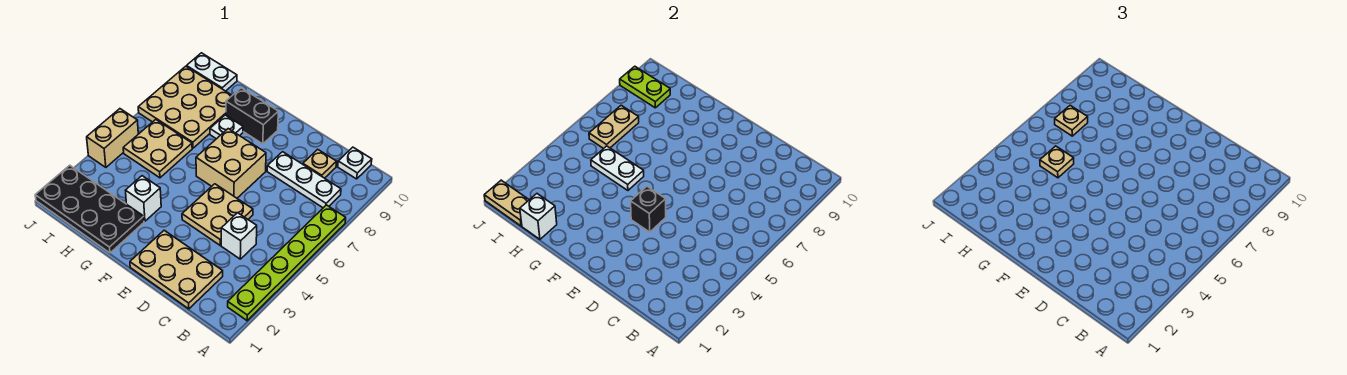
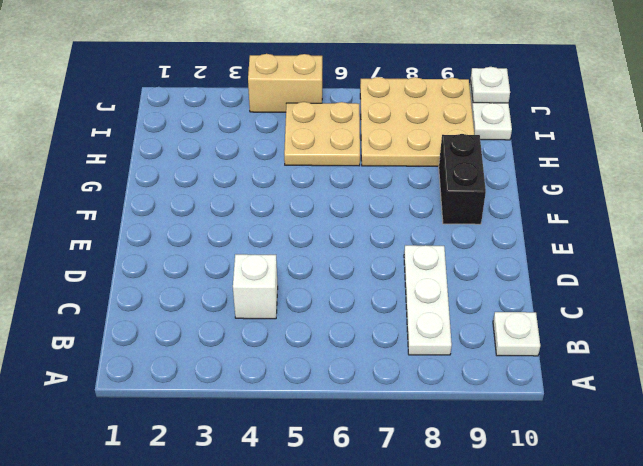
white plate J10 level 2 -> white plate G8 level 1
none -> lime plate A2:A7 level 1
none -> tan plate C1:E2 level 1
none -> tan plate C9 level 1

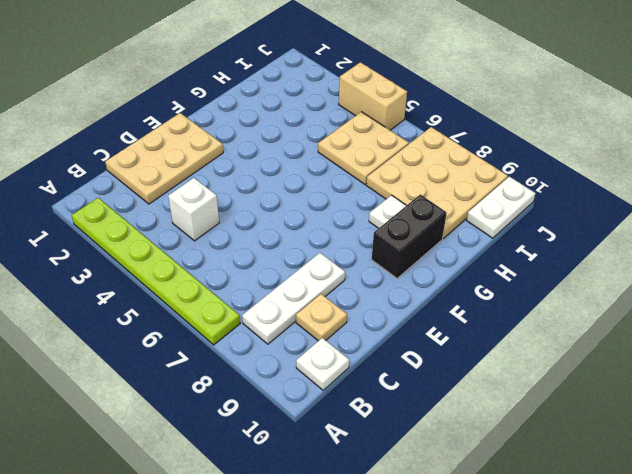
none -> tan plate D4:E5 level 1
none -> tan brick E6:F7 level 1
none -> black plate G1:J2 level 1

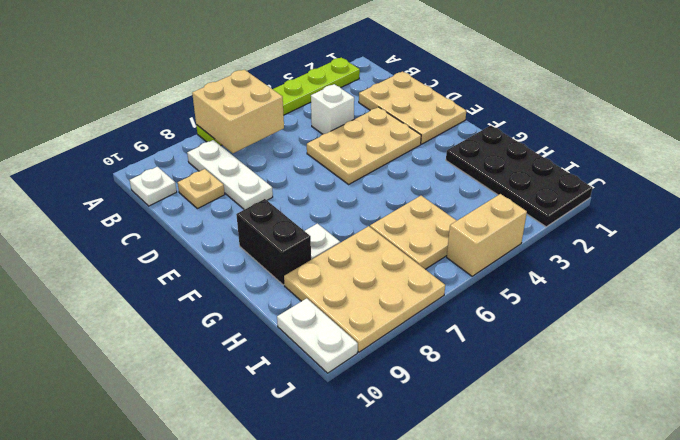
tan brick A6:B7 level 2 -> tan brick E6:F7 level 1
tan plate D3:E5 level 1 -> tan plate D4:E5 level 1
none -> white brick G3 level 1
none -> black brick E4 level 2
none -> white plate G5:H5 level 2

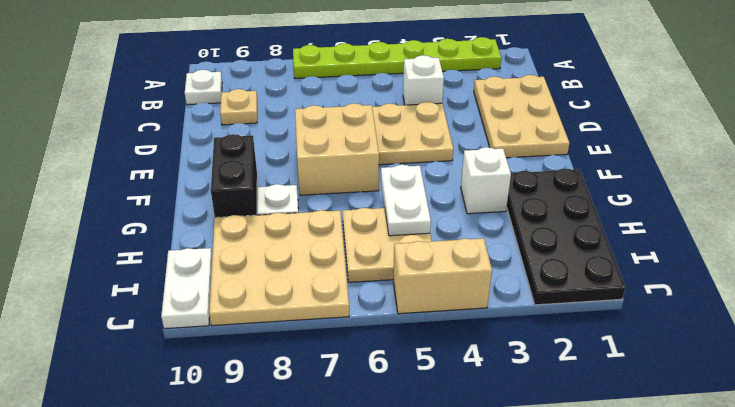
none -> white plate B8:D8 level 1
none -> black brick E4 level 2
none -> white brick H1 level 2

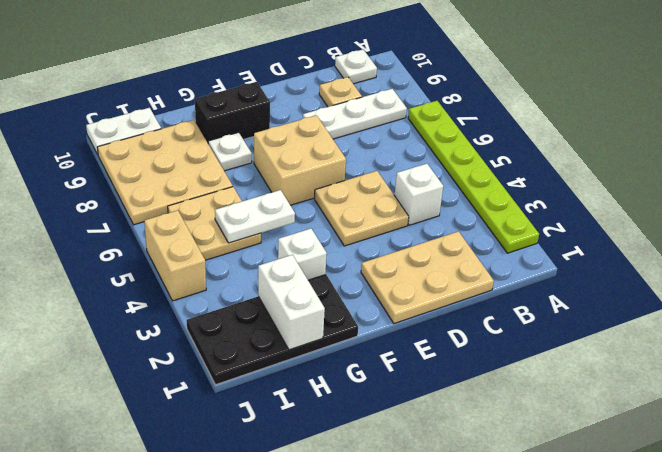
white brick H1:H2 level 2 -> white brick H1 level 2
none -> black brick E4 level 2
none -> tan plate I1:J1 level 2
none -> tan plate I6:I7 level 2

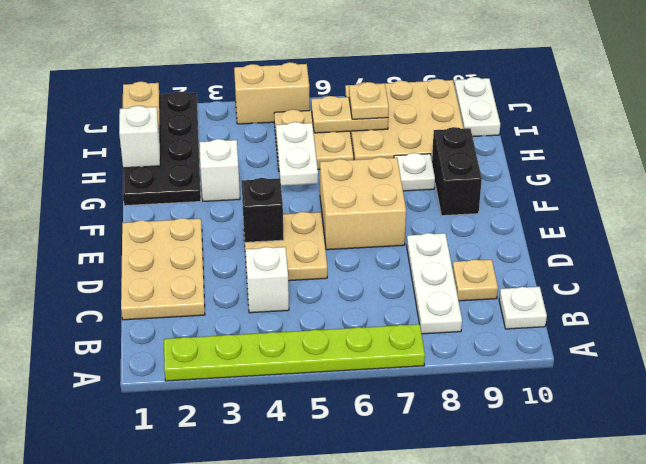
none -> lime plate I9:J9 level 2
none -> tan plate H5 level 3

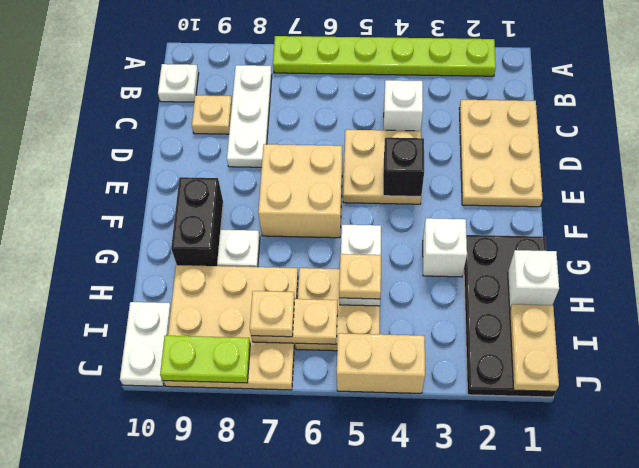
lime plate J8:J9 level 2 -> lime plate I9:J9 level 2

